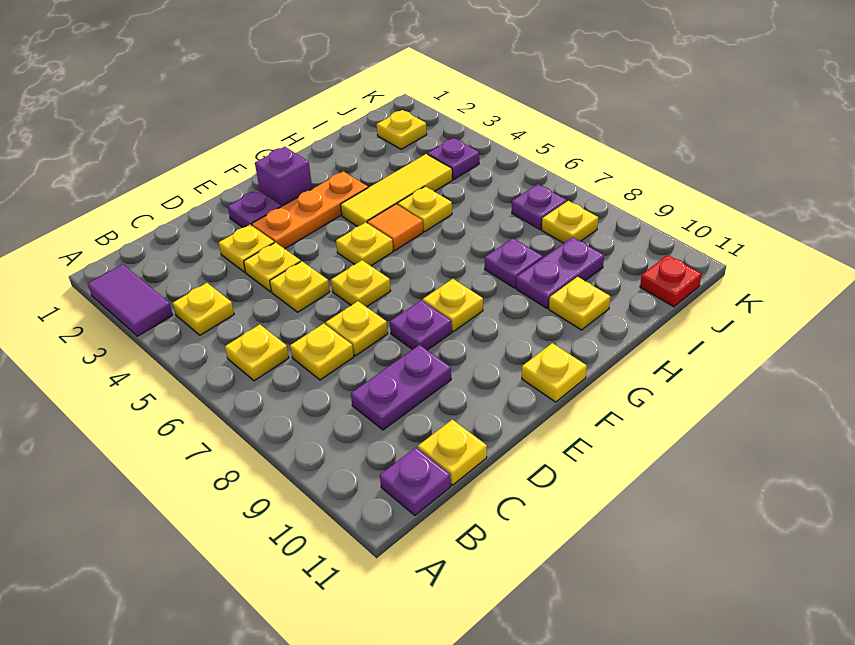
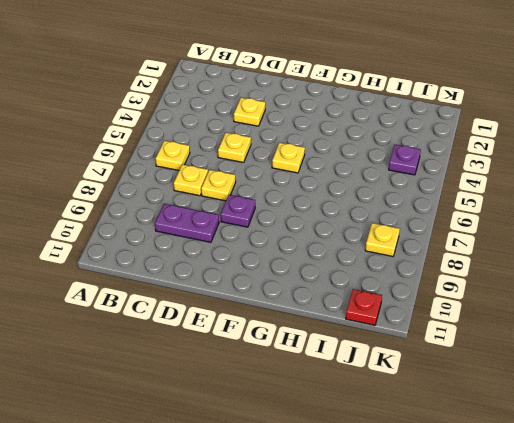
none -> purple tile A2:A3 level 1
none -> yellow plate B4 level 1
none -> purple plate B11 level 1
none -> yellow plate C11 level 1

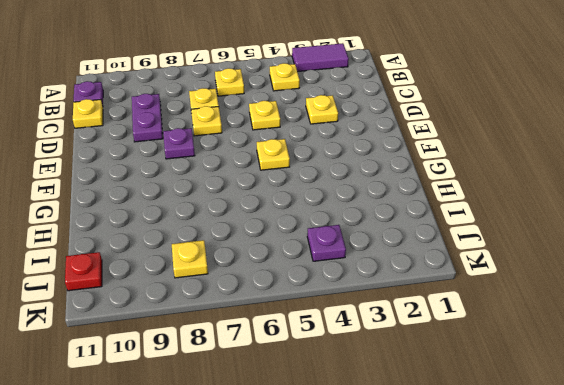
none -> yellow plate D4 level 1
none -> purple plate E2 level 1
none -> orange plate E3:G3 level 1
none -> yellow plate E6 level 1

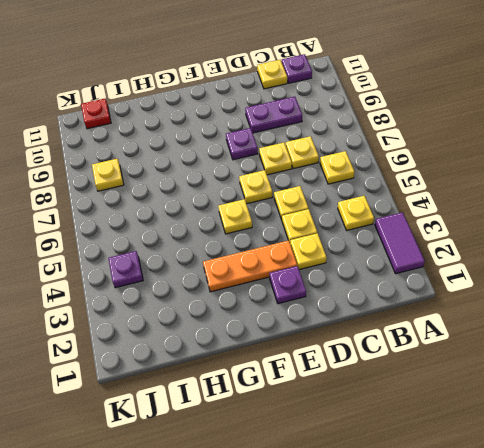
none -> purple brick F2 level 1
none -> yellow plate F8 level 1
none -> yellow plate F11 level 1
none -> yellow tile G4:I4 level 1

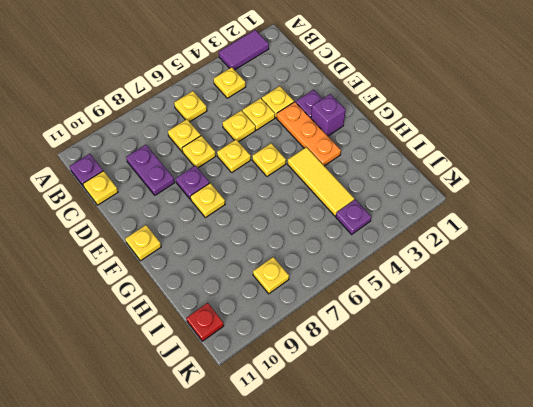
none -> orange tile G5 level 1
none -> yellow plate H5 level 1
none -> purple plate H8 level 1
none -> purple plate H9:I9 level 1

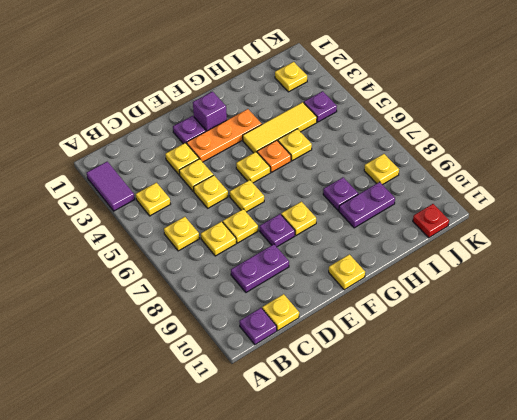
orange plate G5 level 1 -> orange tile G5 level 1
none -> yellow plate H10 level 1
none -> purple plate J7 level 1

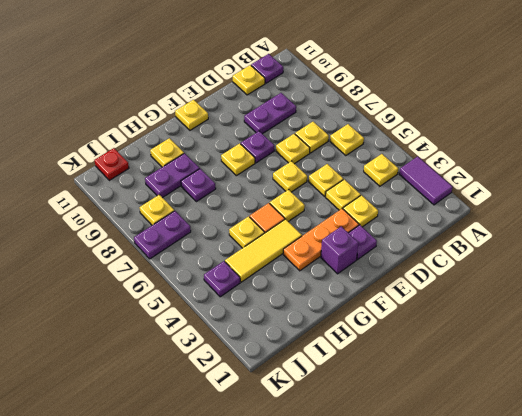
purple plate J7:K7 level 1 -> purple plate J7 level 1
none -> yellow plate J2 level 1

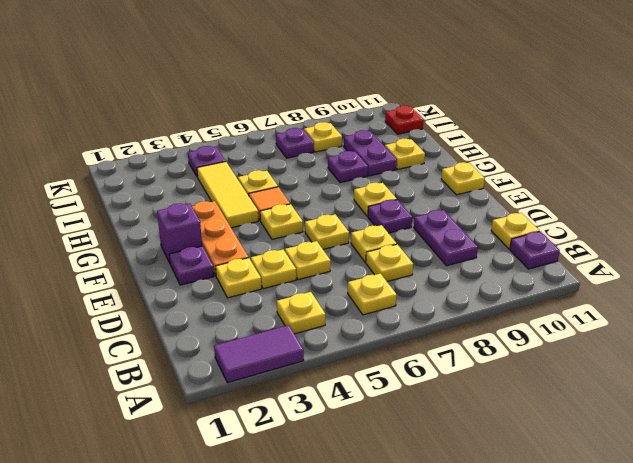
none -> yellow plate J2 level 1

